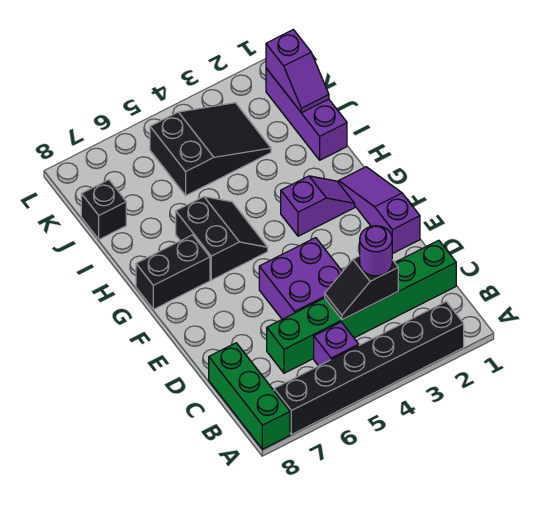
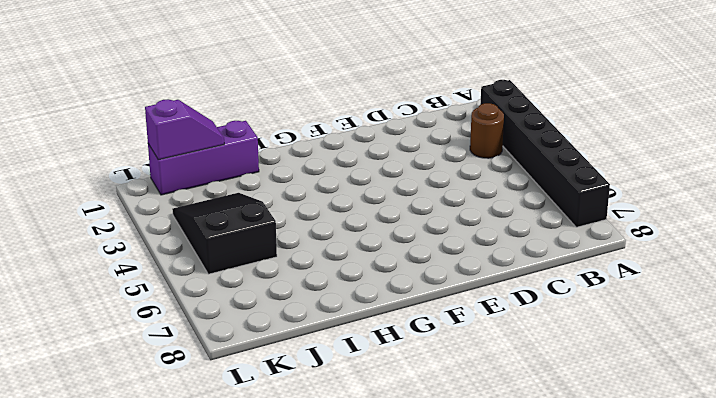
brown round brick B3 level 1 -> none
none -> green brick A8:C8 level 1
none -> purple brick B5 level 1
none -> green brick C1:C6 level 1

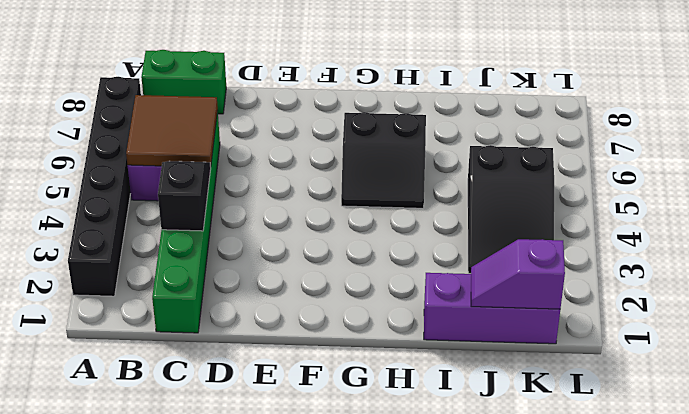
brown tile B5:C6 level 2 -> none
green brick B8:C8 level 1 -> green brick A8:C8 level 1
none -> purple brick D4:E5 level 1
none -> purple slope E1:G1 level 1 top E
none -> purple slope G2:G3 level 1 top 3

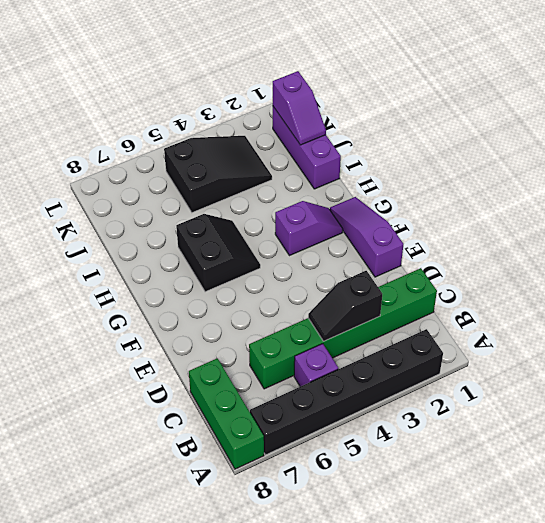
none -> purple brick D4:E5 level 1
none -> black brick G7:G8 level 1
none -> black brick J8 level 1

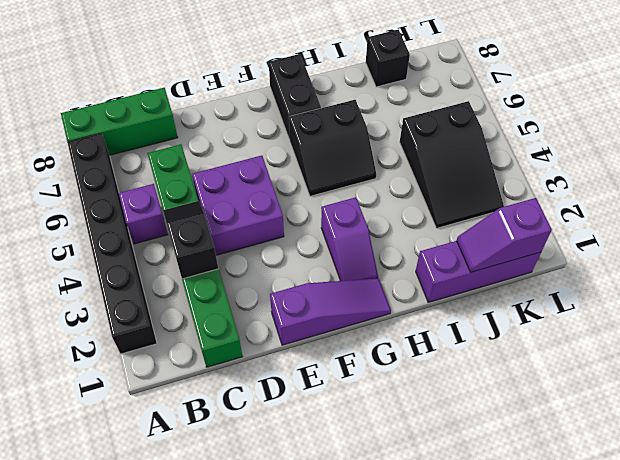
none -> purple round brick C3 level 3

